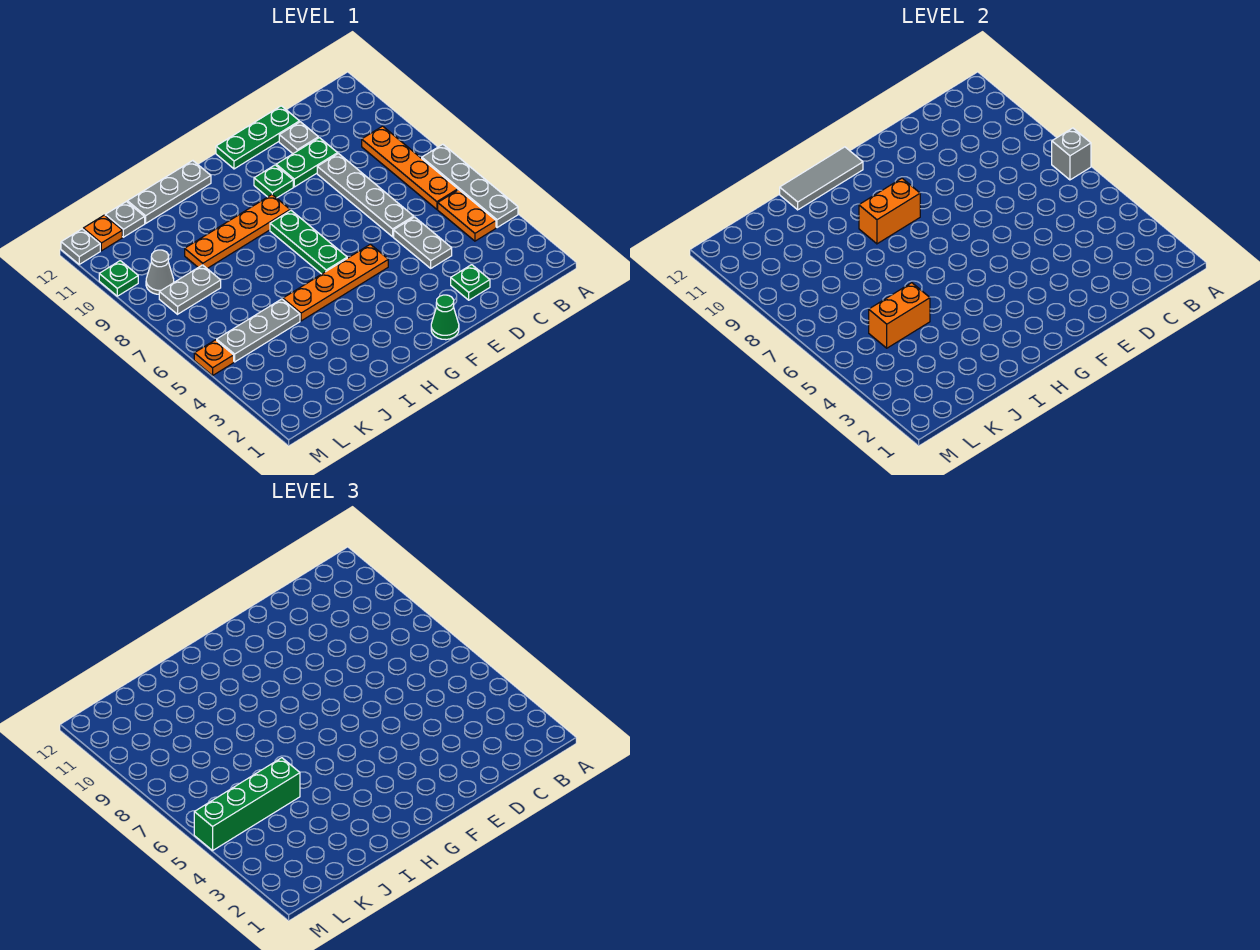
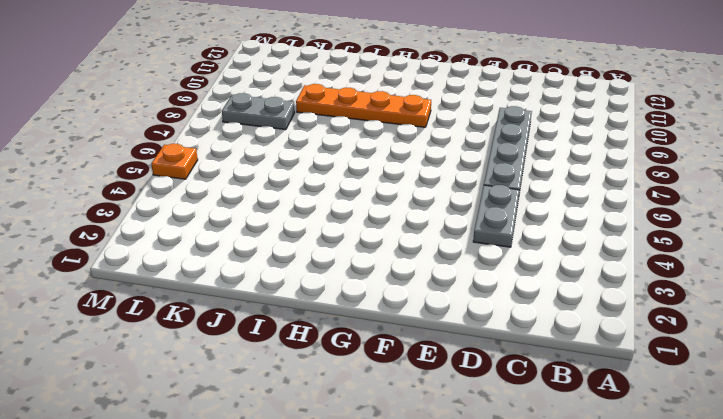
none -> grey plate A4:A7 level 1
none -> orange plate B4:B5 level 1
none -> orange plate B6:B9 level 1

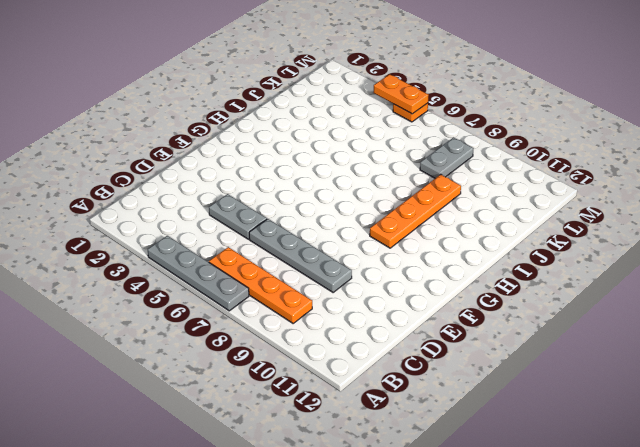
orange plate M4:M5 level 2 -> orange plate B4:B5 level 1
none -> green plate D2 level 1
none -> green plate D10:E10 level 1
none -> grey plate D11 level 1

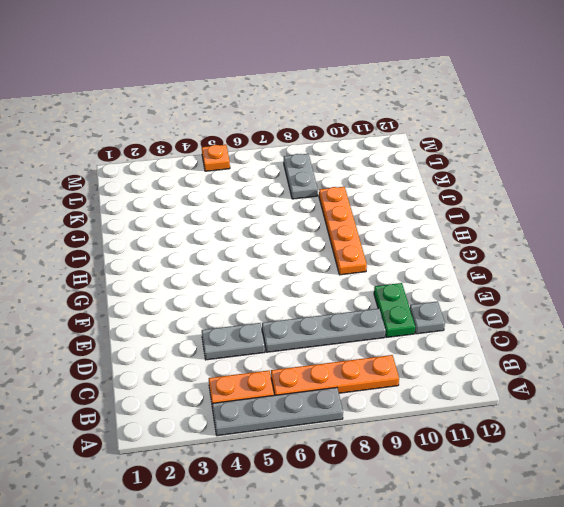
none -> green plate D2 level 1
none -> green plate D12:F12 level 1
none -> green cone F1 level 1

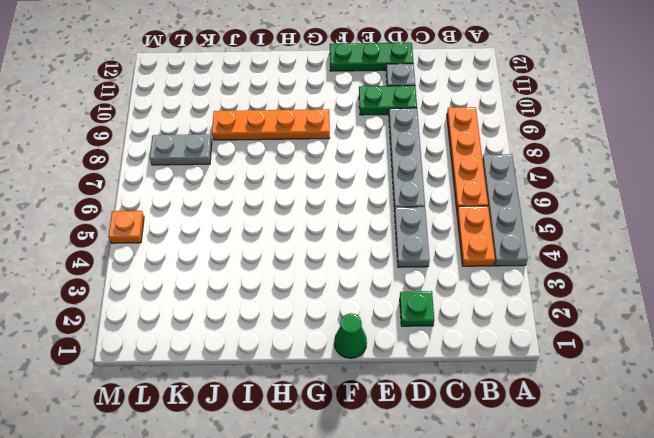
none -> orange plate F5:I5 level 1
none -> green plate F10 level 1
none -> green plate G6:G8 level 1

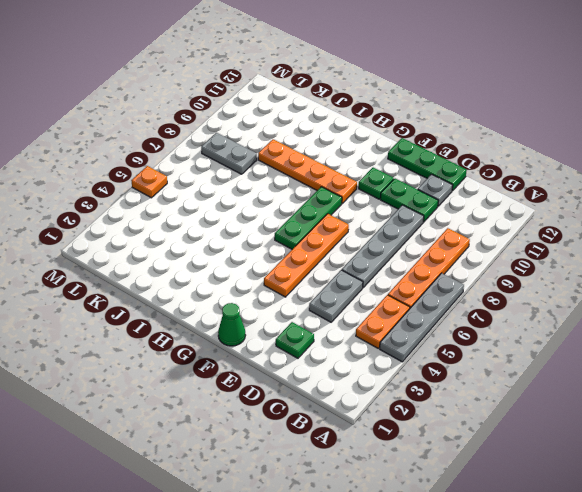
orange plate F4:F7 level 1 -> orange plate F5:I5 level 1
none -> grey plate H12:J12 level 1
none -> grey plate J5:L5 level 1
none -> grey plate K12 level 1

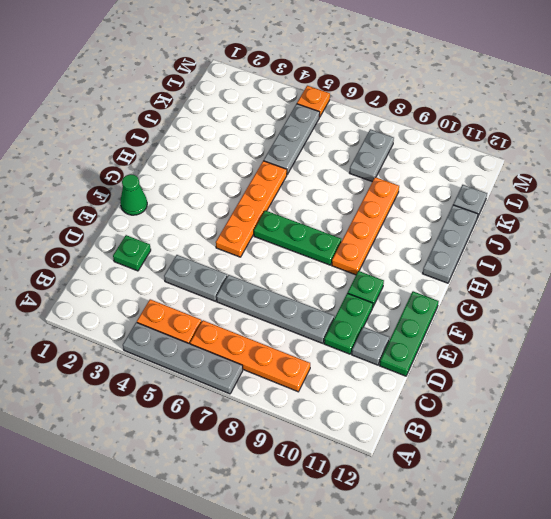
none -> grey cone L9 level 1
none -> orange plate L12 level 1
none -> green plate M10 level 1

